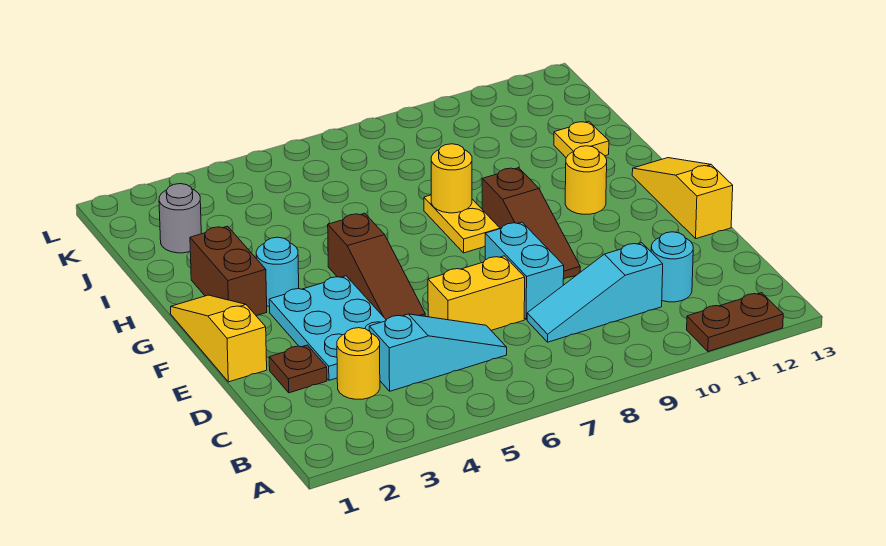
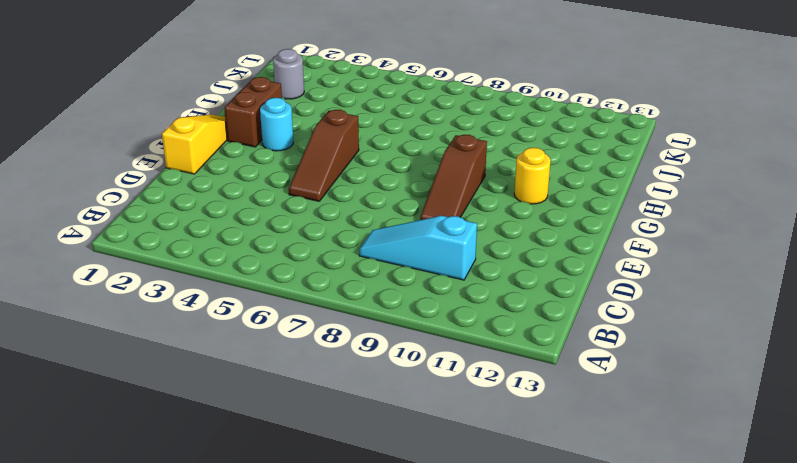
none -> brown plate A11:A12 level 1
none -> yellow round brick C3 level 1
none -> cyan slope C4:C6 level 1 top 4

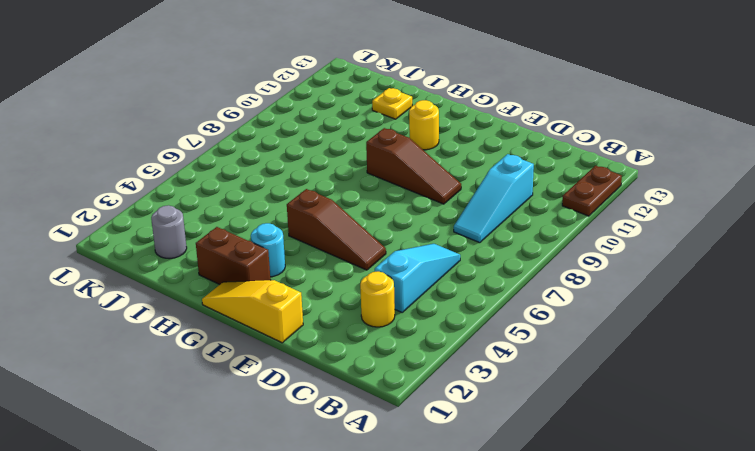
none -> cyan round brick C11 level 1
none -> brown plate D2 level 1
none -> cyan plate D3:F4 level 1

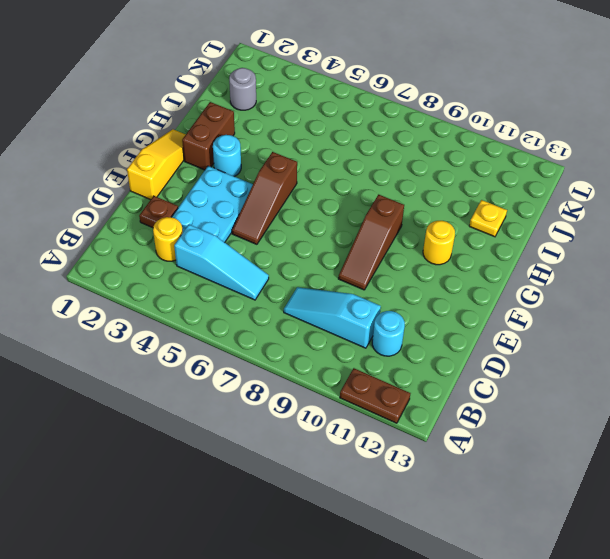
none -> yellow brick D6:D7 level 1
none -> cyan brick D8:E8 level 1
none -> yellow slope E13:G13 level 1 top E

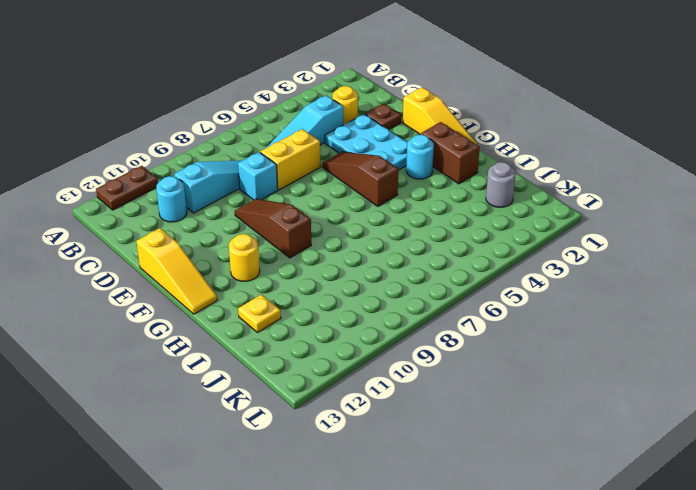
cyan brick D8 level 1 -> cyan brick D8:E8 level 1
none -> yellow plate G8:H8 level 1
none -> yellow round brick H8 level 2

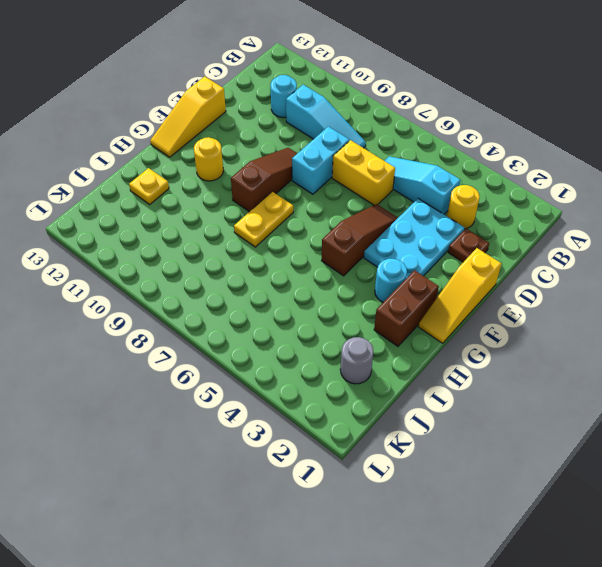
none -> brown plate A11:A12 level 1
none -> yellow round brick H8 level 2

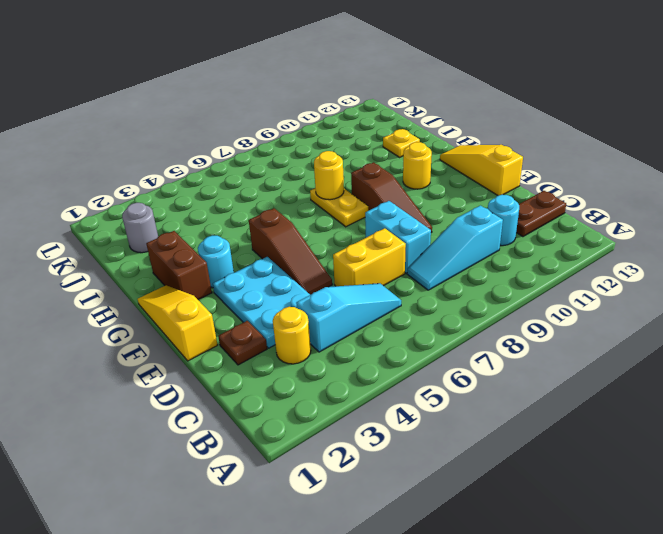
brown plate C12:C13 level 1 -> brown plate A11:A12 level 1

